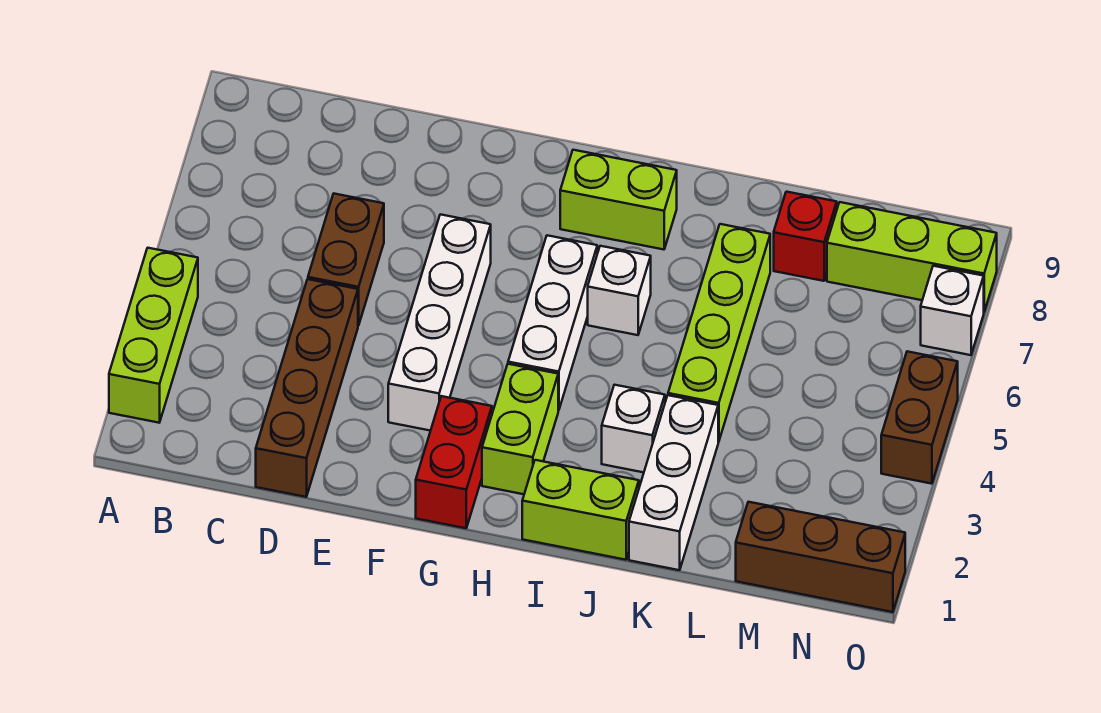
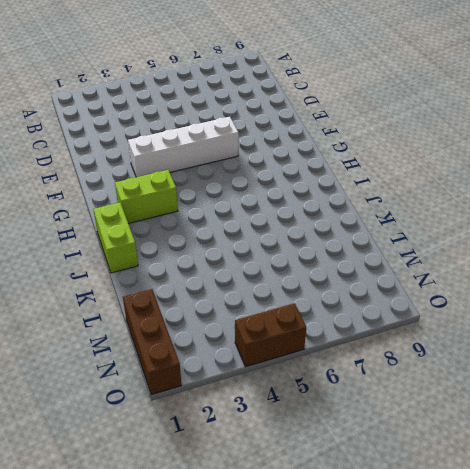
none -> lime brick A2:A4 level 1
none -> brown brick D1:D4 level 1
none -> brown brick D5:D6 level 1

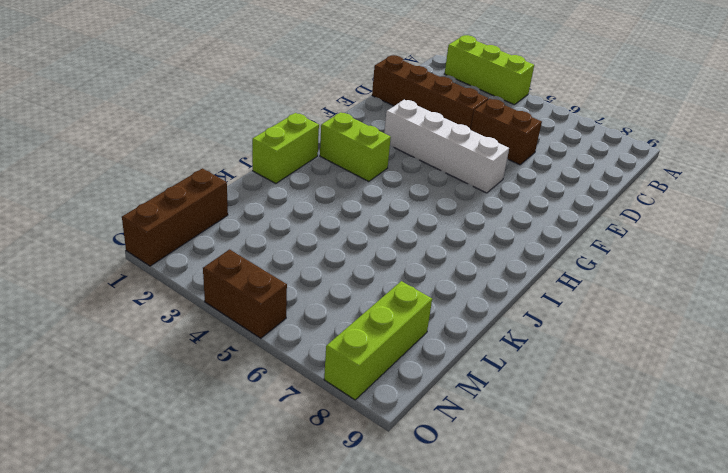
none -> red brick G1:G2 level 1
none -> white brick H4:H6 level 1
none -> lime brick H8:I8 level 1

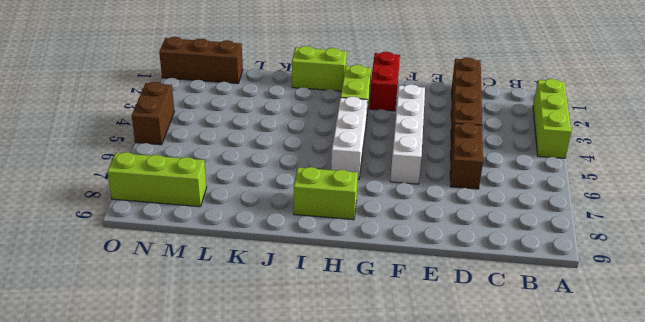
none -> white brick I6 level 1
none -> white brick J3 level 1
none -> white brick K1:K3 level 1

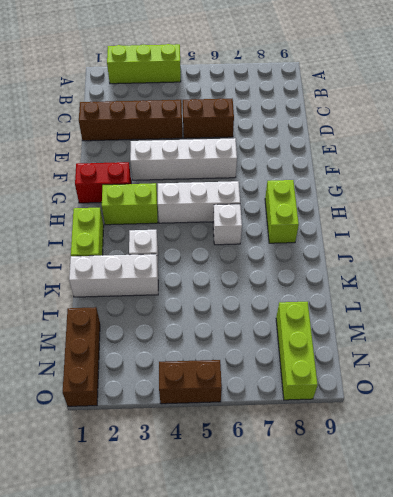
none -> lime brick K4:K7 level 1
none -> red brick L8 level 1
none -> white brick O7 level 1

